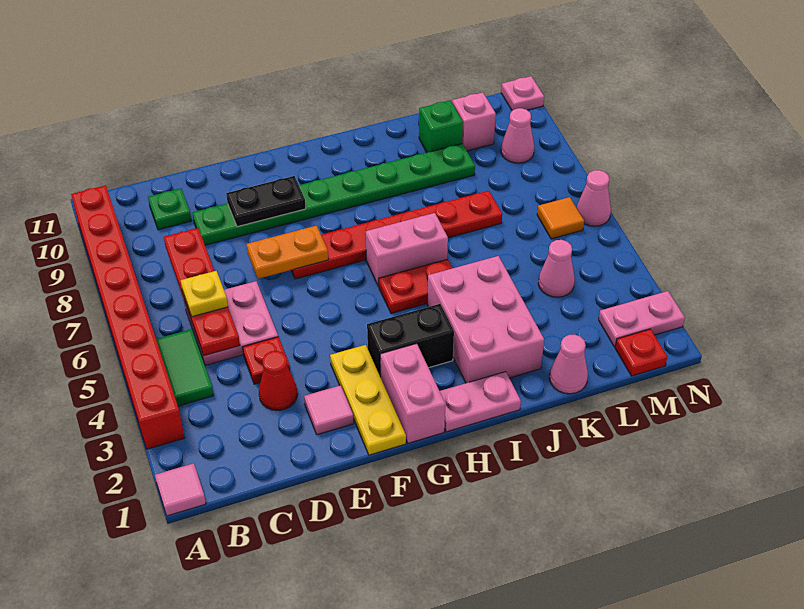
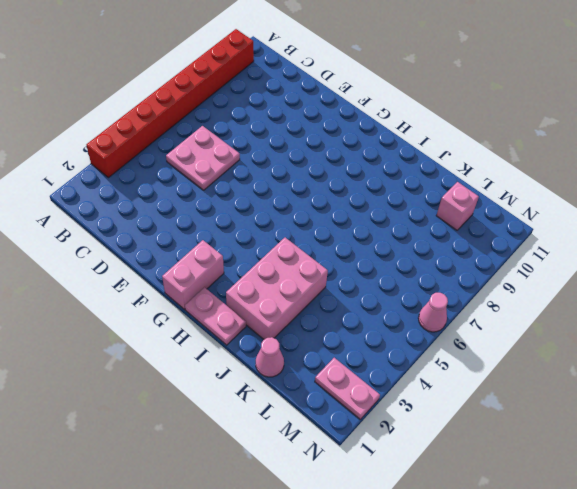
none -> pink tile A1 level 1
none -> green tile B4:B5 level 1
none -> green plate C10 level 1
none -> red cone D3 level 1

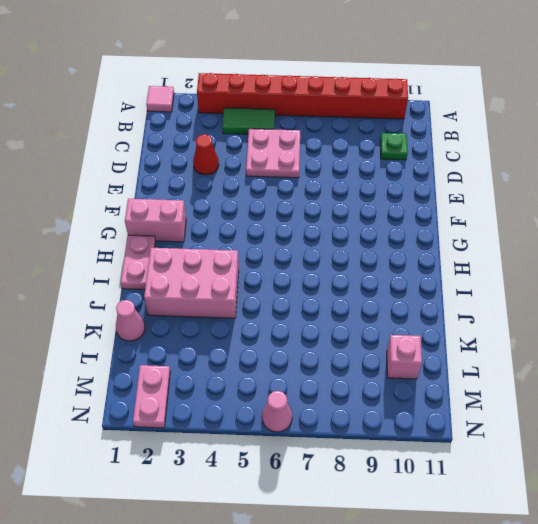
none -> red plate D4 level 1
none -> green plate D9:K9 level 1
none -> pink tile E2 level 1
none -> yellow plate F1:F3 level 1

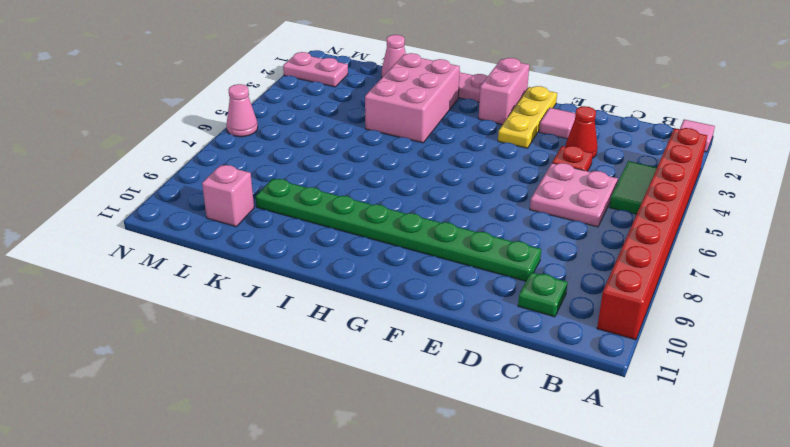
none -> red plate F7:K7 level 1
none -> black brick G3:H3 level 1
none -> red plate H5:I5 level 1
none -> pink brick H6:I6 level 1

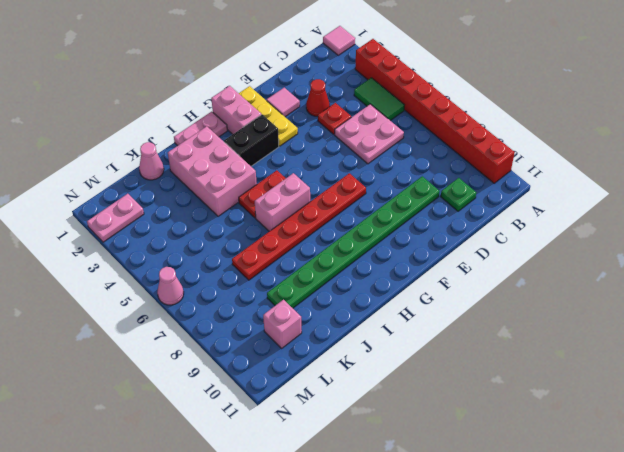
none -> green brick K10 level 1
none -> pink cone L4 level 1
none -> red plate M1 level 1
none -> orange tile M6 level 1

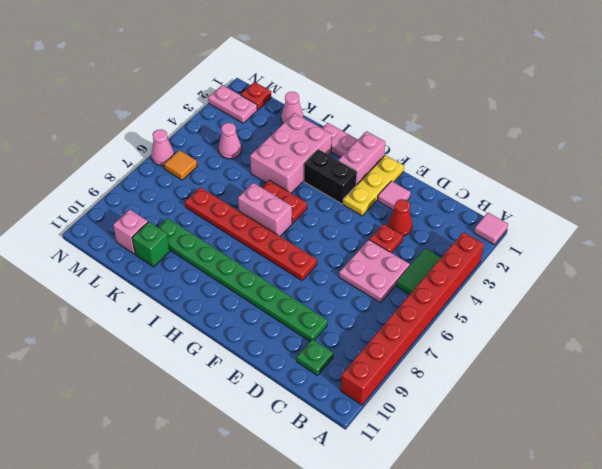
none -> pink cone M9 level 1
none -> pink plate N11 level 1
none -> red plate C5:C8 level 2
none -> orange plate E7:F7 level 2

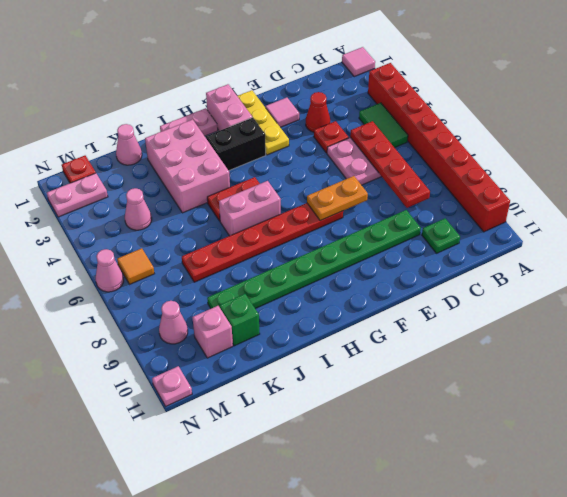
none -> black plate E9:F9 level 2
none -> yellow plate C6 level 3

